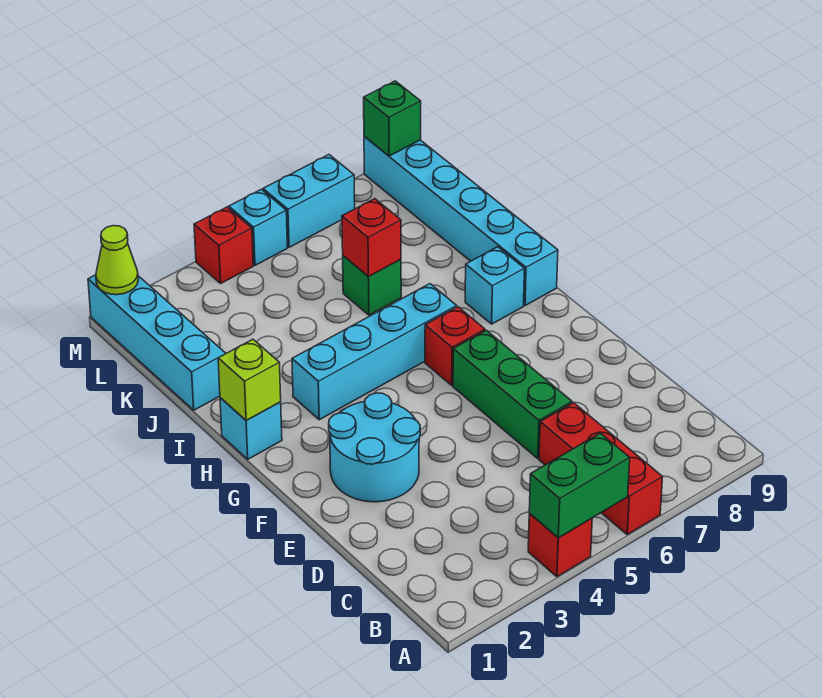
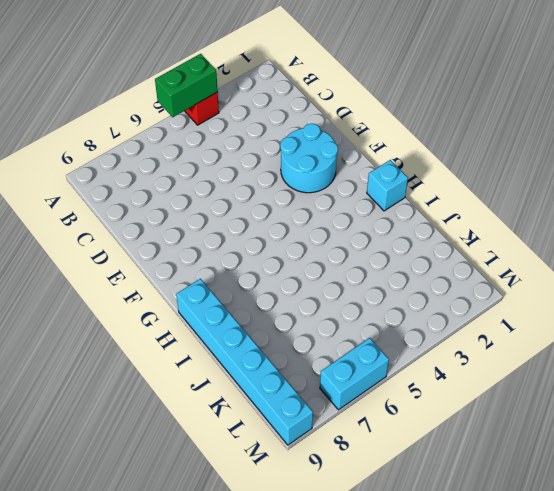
none -> red brick A6:C6 level 1
none -> green brick D6:F6 level 1
none -> red brick G6 level 1

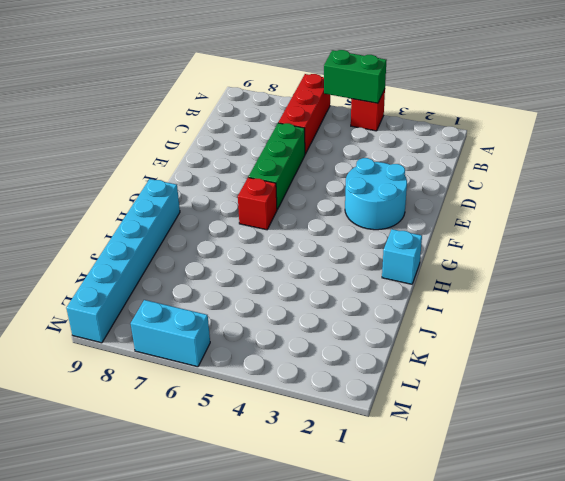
none -> cyan brick H3:H6 level 1
none -> cyan brick H8 level 1
none -> cyan brick J1:M1 level 1

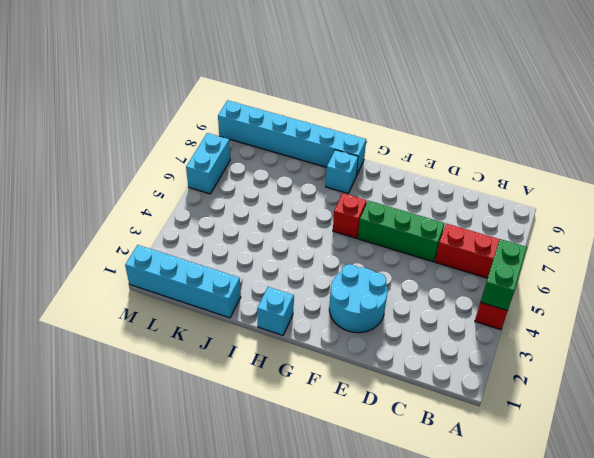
none -> cyan brick H3:H6 level 1
none -> green brick J6 level 1
none -> red brick M4 level 1

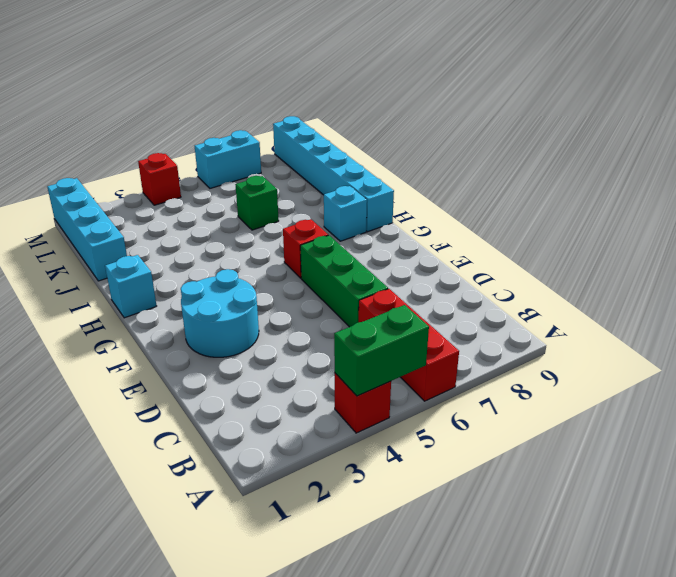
none -> cyan brick H3:H6 level 1
none -> cyan brick M5 level 1
none -> lime brick H1 level 2

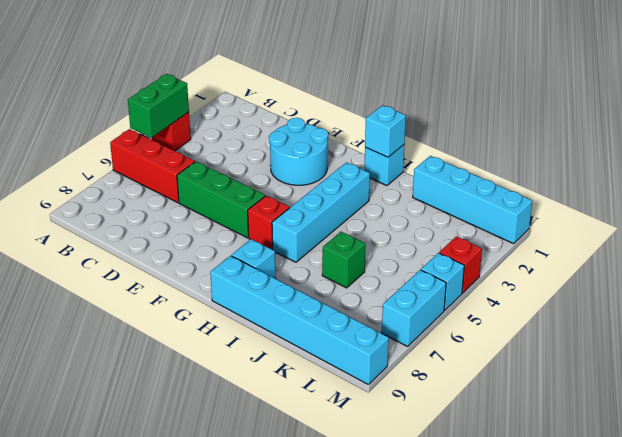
cyan brick H1 level 2 -> lime brick H1 level 2
none -> red brick J6 level 2
none -> lime cone M1 level 2
none -> green brick M9 level 2

